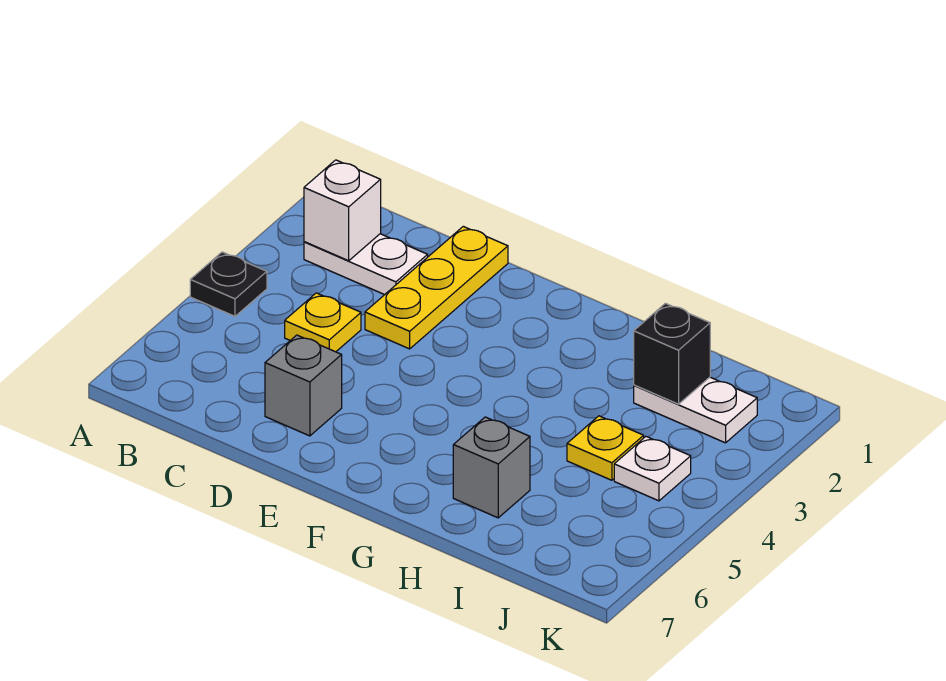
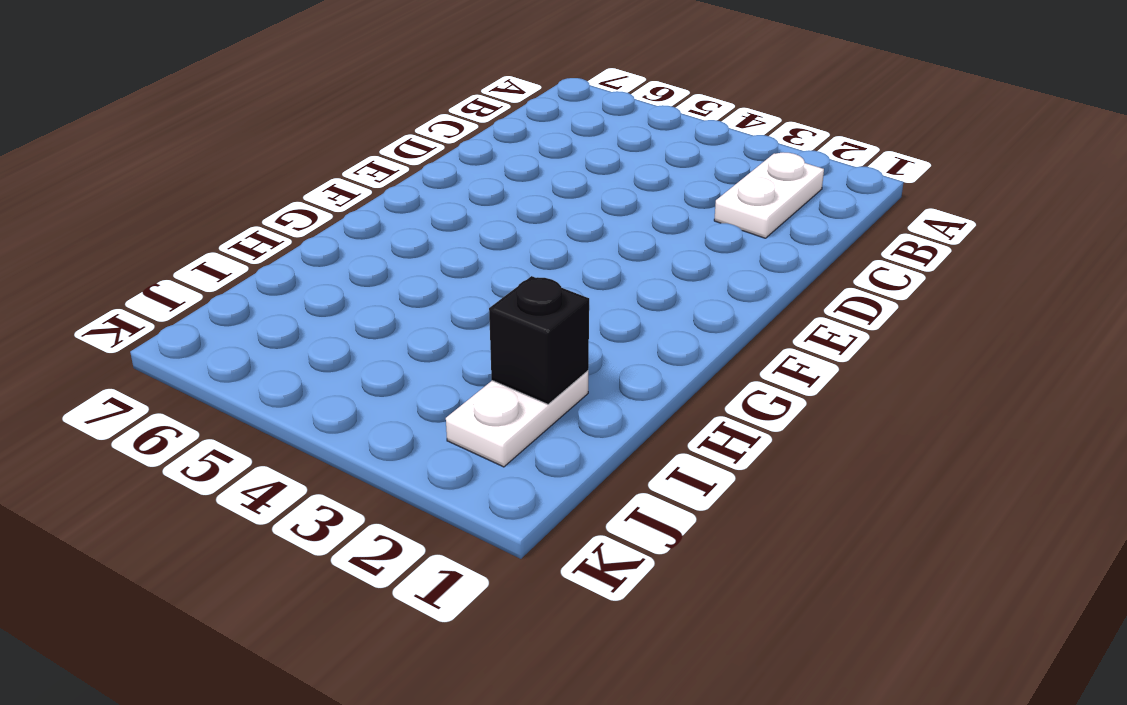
none -> black plate A4 level 1
none -> yellow plate C4 level 1

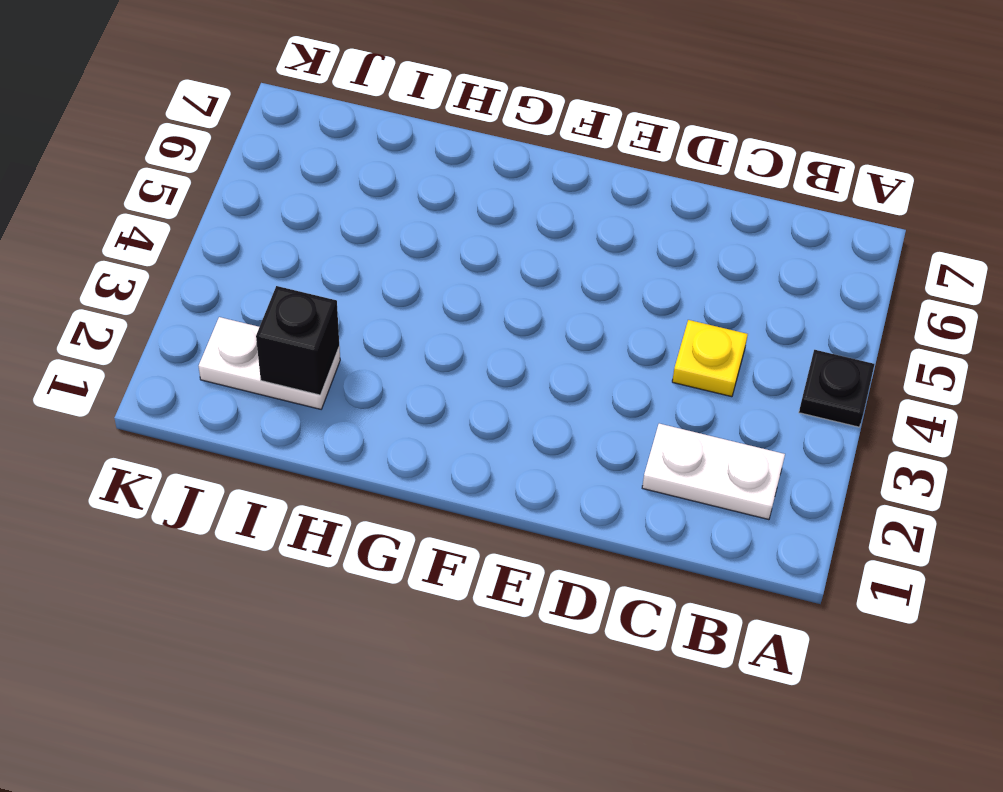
none -> yellow plate D1:D3 level 1
none -> grey brick D6 level 1

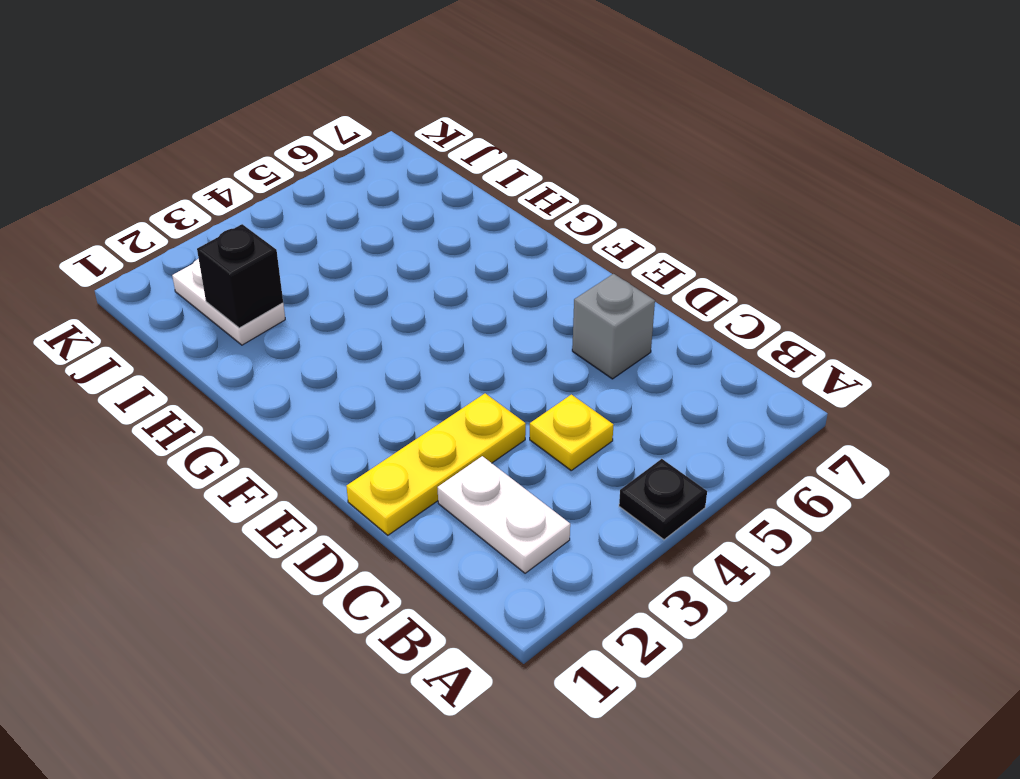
none -> grey brick H6 level 1
none -> yellow plate I4 level 1

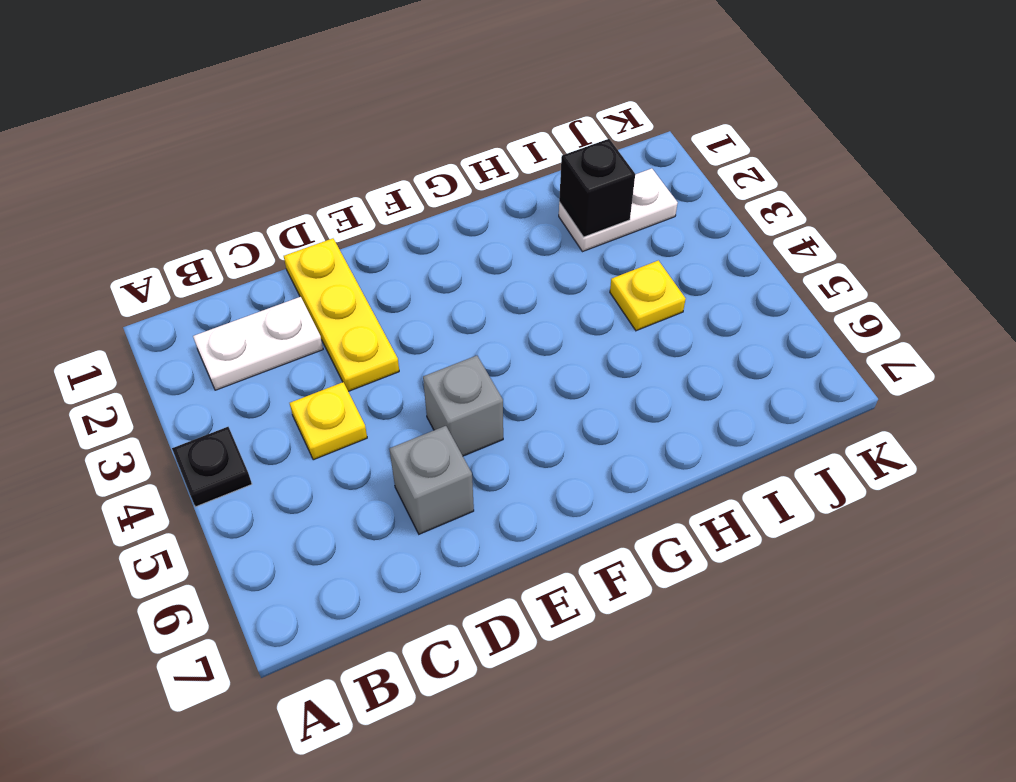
grey brick E5 level 1 -> grey brick H6 level 1
none -> white plate J4 level 1
none -> white brick B2 level 2

